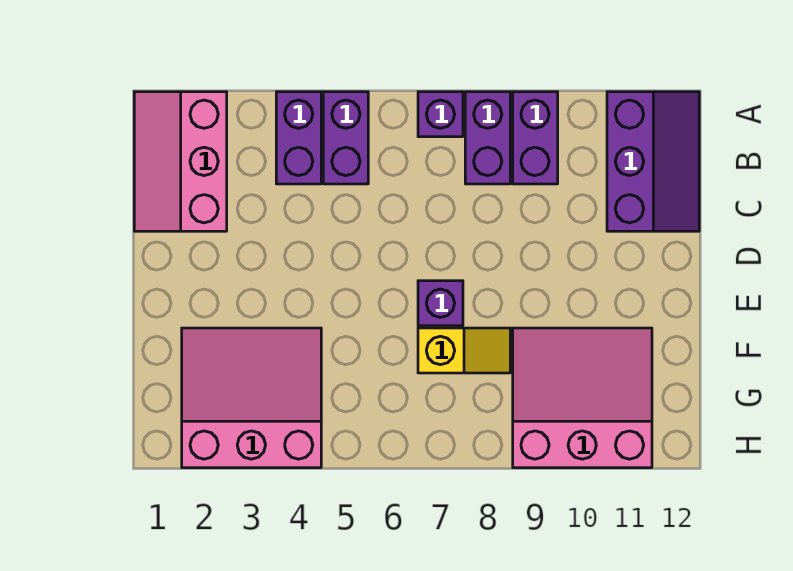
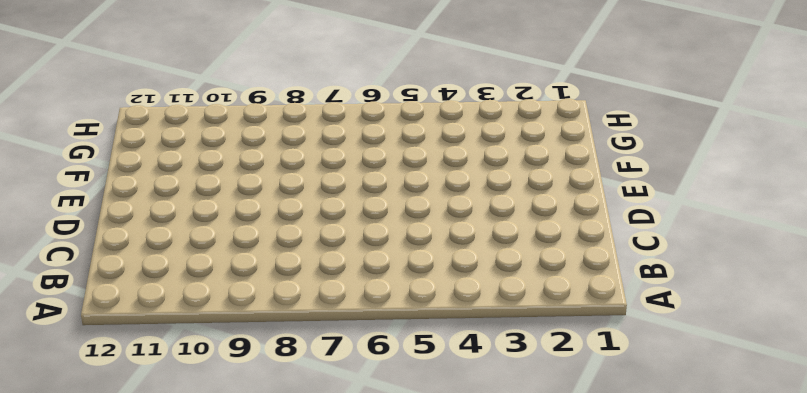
none -> pink slope A1:C2 level 1 top 2
none -> purple brick A4:B4 level 1

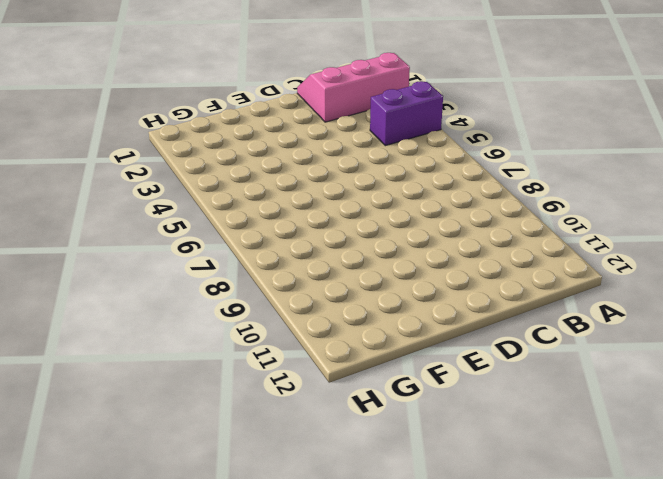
none -> purple brick A5:B5 level 1
none -> purple brick A7 level 1

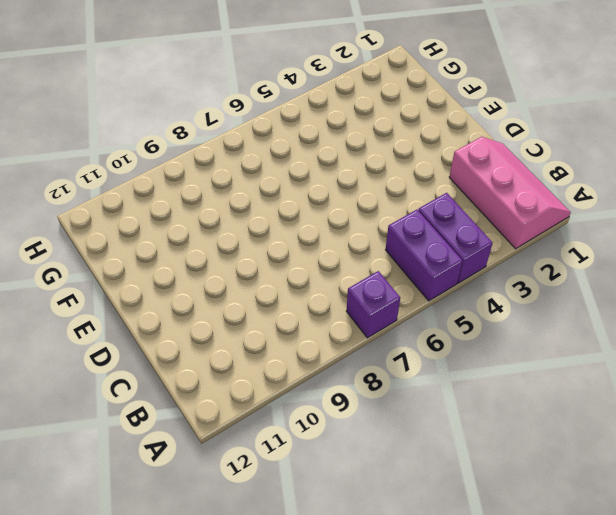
none -> purple brick A8:B8 level 1
none -> purple brick A9:B9 level 1

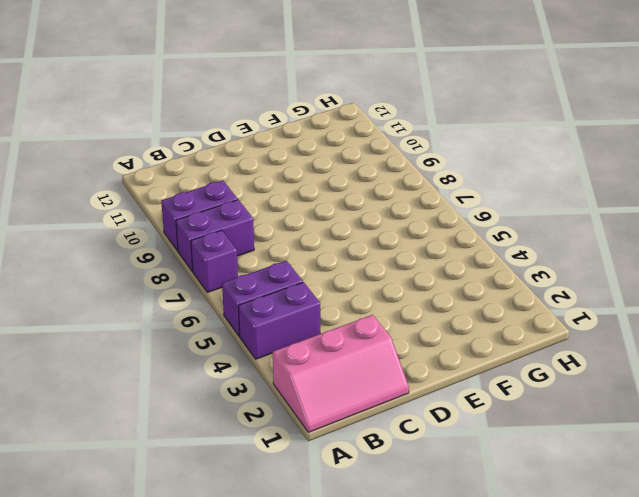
none -> purple slope A11:C12 level 1 top 11
none -> purple brick E7 level 1

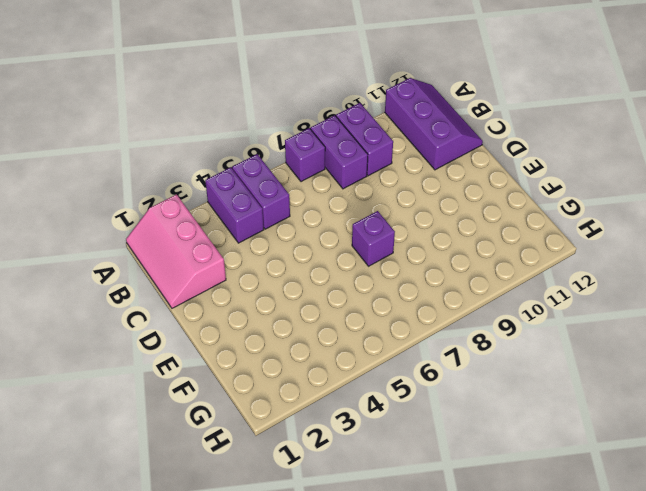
none -> pink slope F2:H4 level 1 top H
none -> yellow slope F7:F8 level 1 top 7

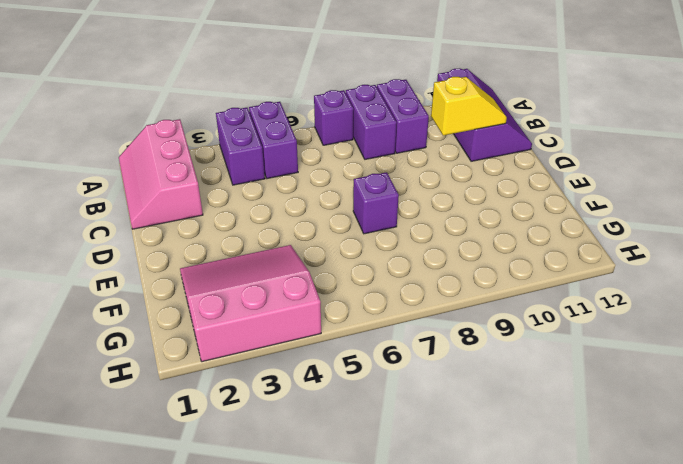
yellow slope C10:C11 level 2 top 10 -> yellow slope F7:F8 level 1 top 7
none -> pink slope F9:H11 level 1 top H

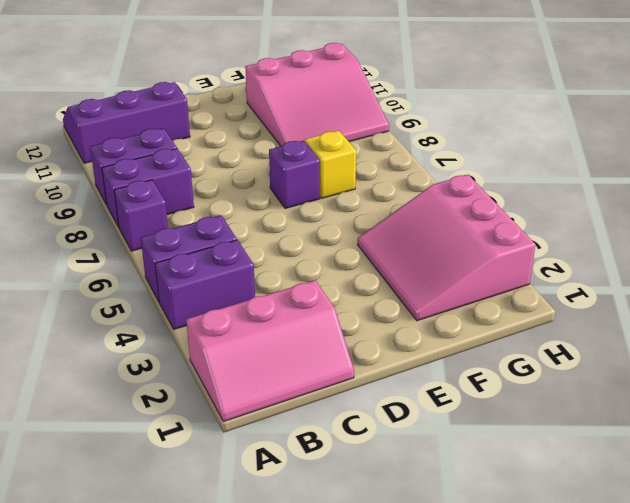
pink slope F9:H11 level 1 top 11 -> pink slope F9:H11 level 1 top H

